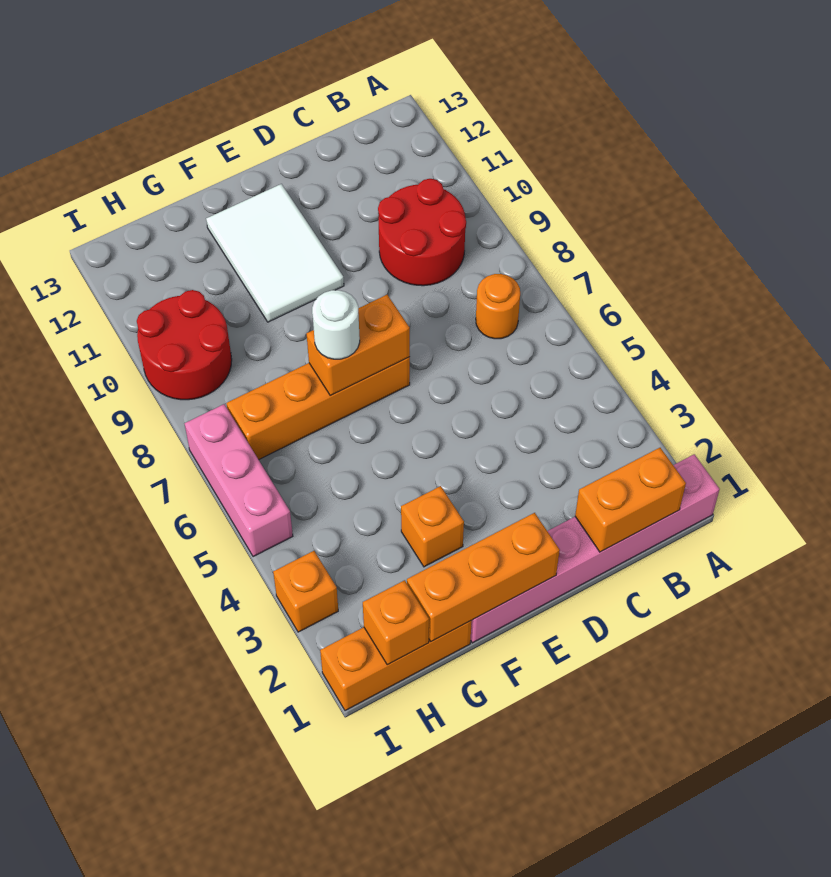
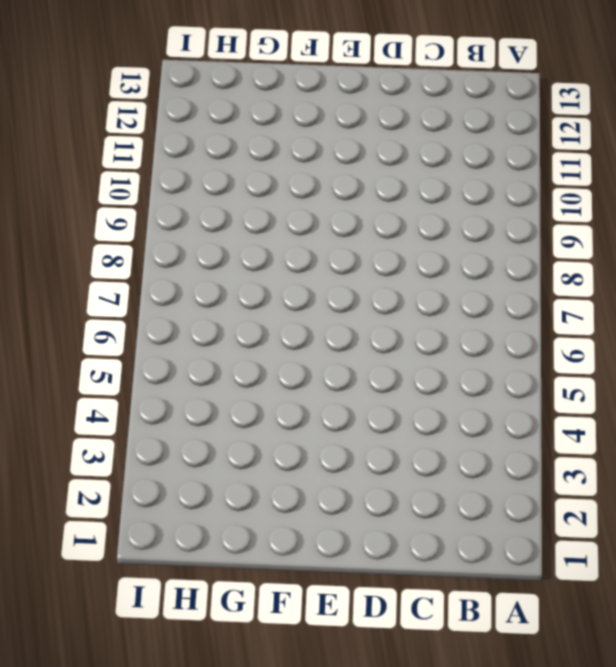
none -> pink brick A1:F1 level 1
none -> orange round brick B7 level 1
none -> red round brick B9:C10 level 1

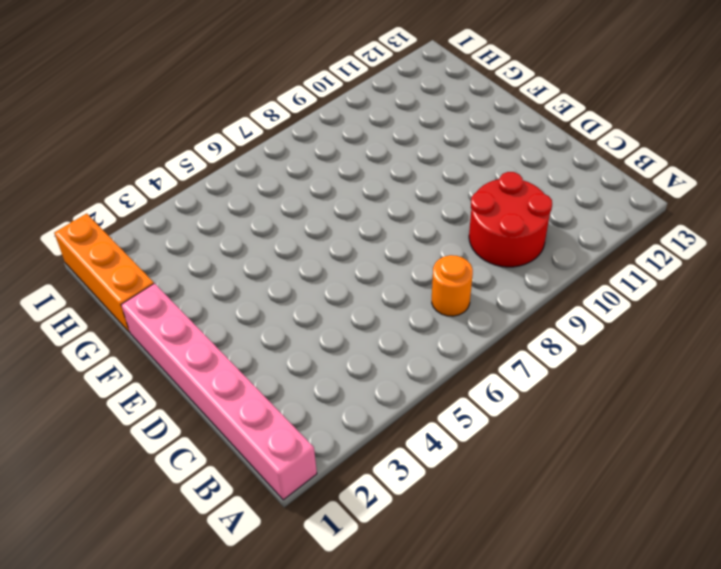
none -> orange brick E7:H7 level 1
none -> white tile E10:F12 level 1
none -> orange brick F3 level 1

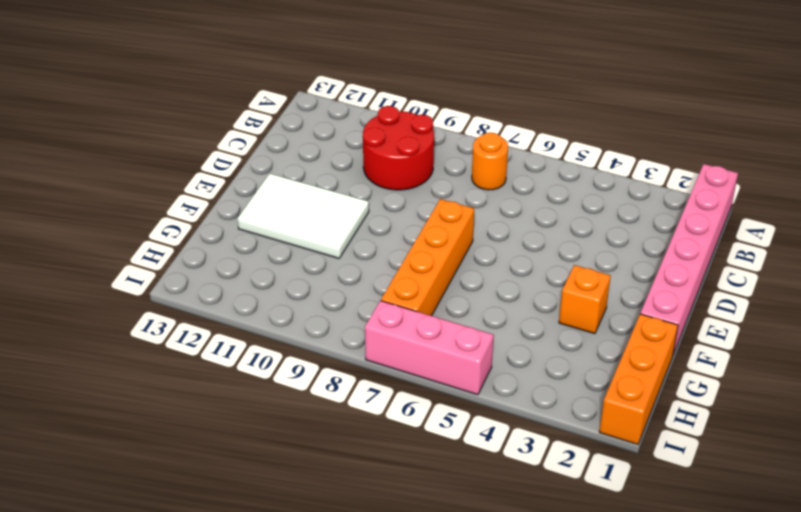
none -> red round brick H9:I10 level 1
none -> orange brick I3 level 1
none -> orange brick B1:C1 level 2

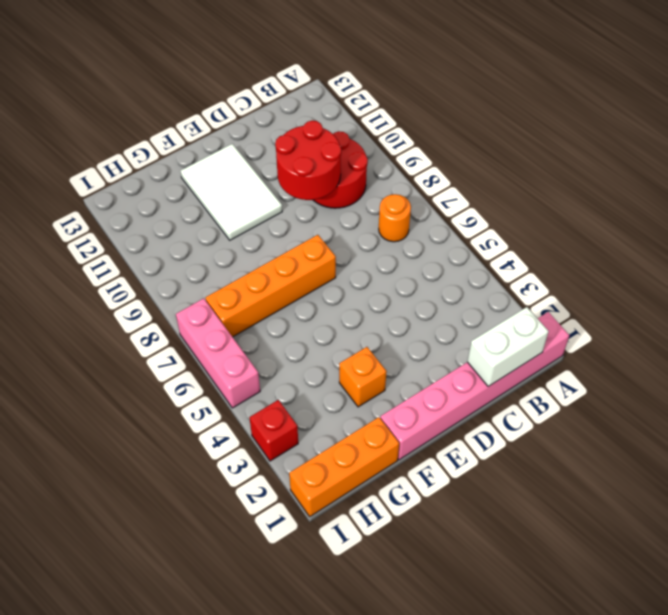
white brick B1:C1 level 2 -> orange brick B1:C1 level 2
red round brick C9:D10 level 2 -> red round brick H9:I10 level 1
red brick I3 level 1 -> orange brick I3 level 1
none -> orange brick E1:G1 level 2
none -> orange brick E7:F7 level 2
none -> orange brick H1 level 2

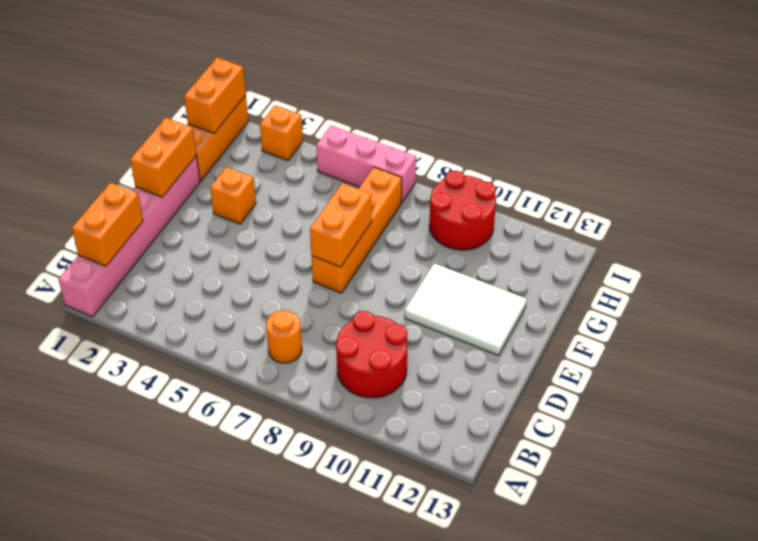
orange brick E1:F1 level 2 -> orange brick E1:G1 level 2
orange brick H1:I1 level 2 -> orange brick H1 level 2
none -> white round brick F7 level 3

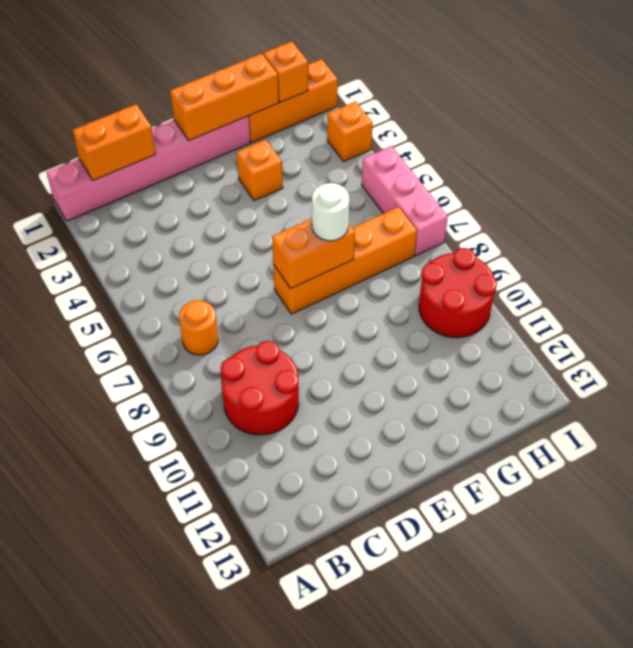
none -> white tile E10:F12 level 1

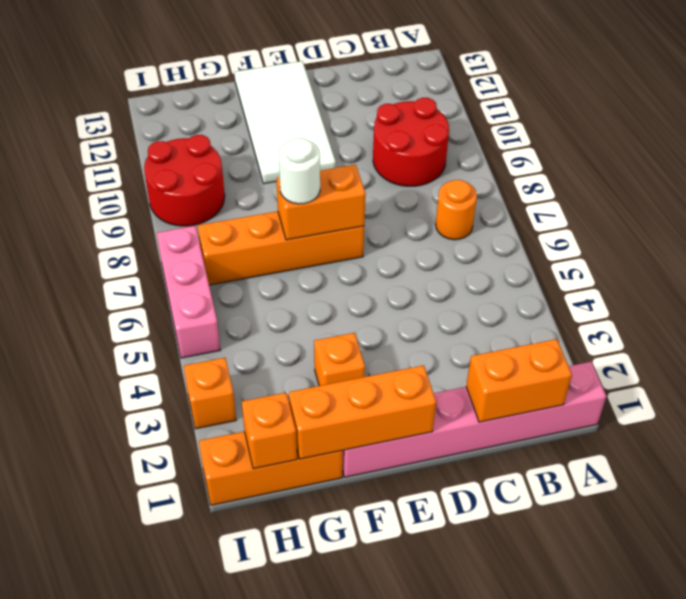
white tile E10:F13 level 1 -> white tile E10:F12 level 1

